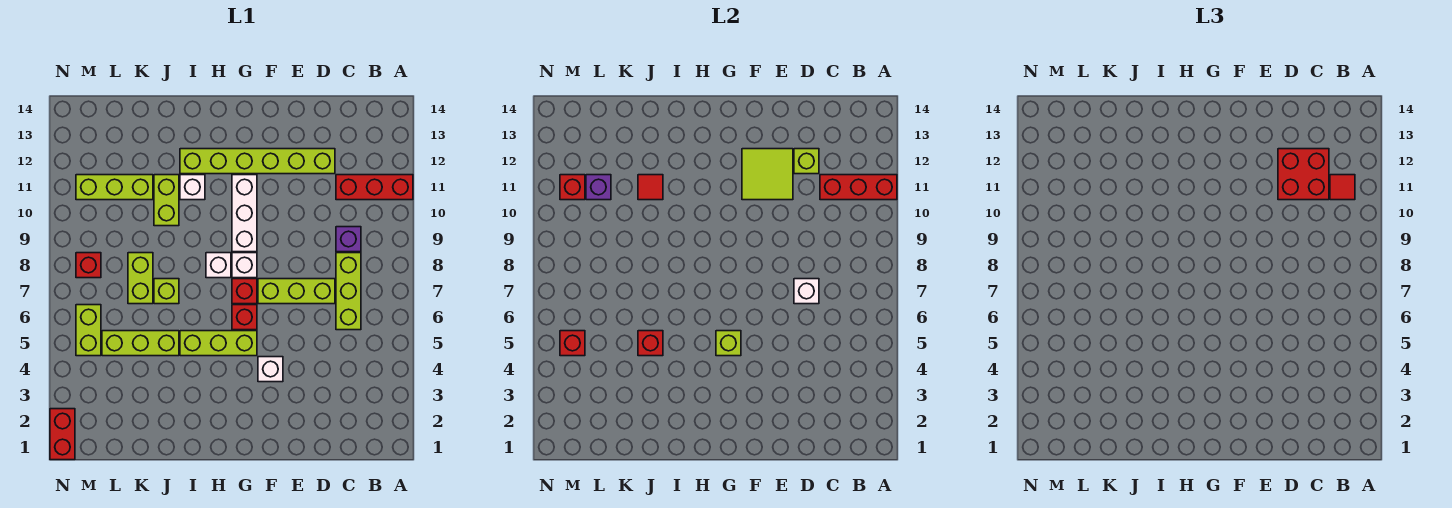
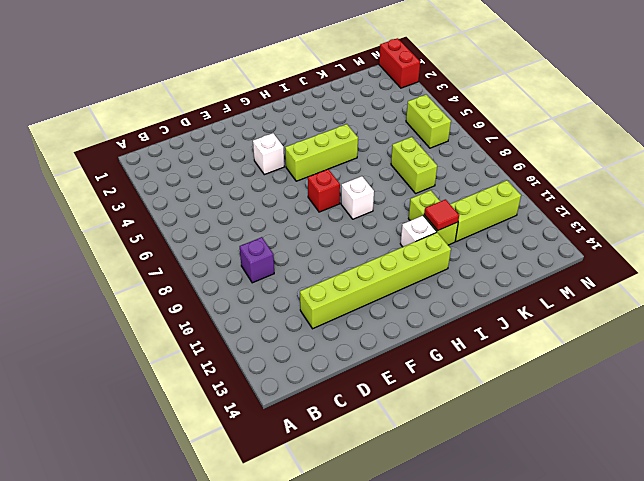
none -> red brick A11:C11 level 1
none -> lime brick C6:C8 level 1
none -> lime brick D7:F7 level 1
none -> red brick G6 level 1

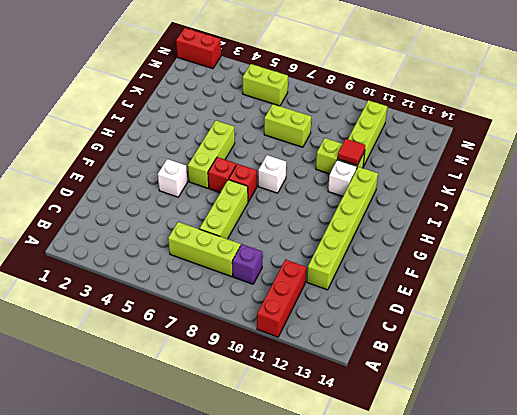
none -> white brick G8 level 1
none -> white brick G9:G11 level 1
none -> lime brick J5:L5 level 1
none -> lime brick J7 level 1

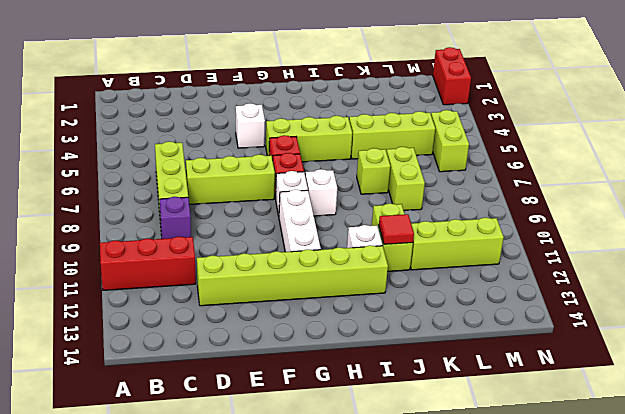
none -> red brick M8 level 1
none -> red brick A11:C11 level 2
none -> white brick D7 level 2
none -> lime brick D12 level 2

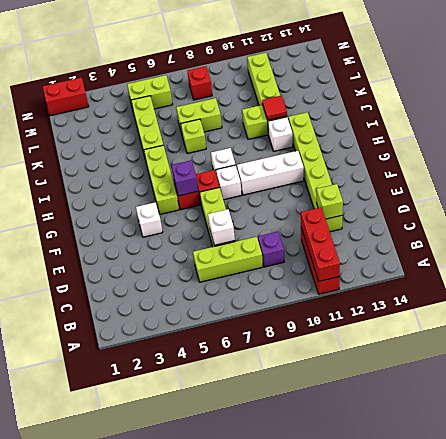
purple brick G6 level 2 -> purple brick L11 level 2
none -> lime tile E11:F12 level 2
none -> lime brick G5 level 2
none -> red brick J5 level 2
none -> red brick M5 level 2

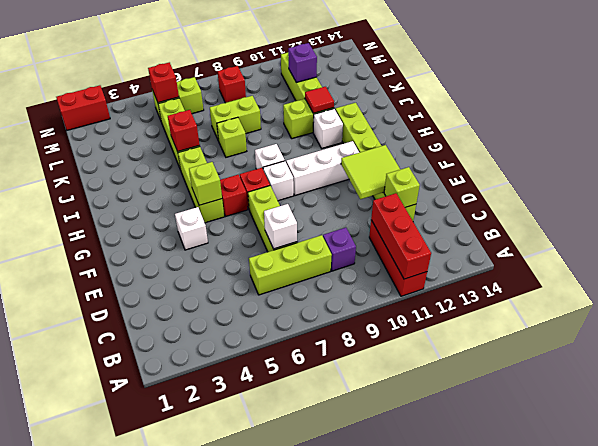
none -> red brick M11 level 2
none -> red tile B11 level 3
none -> red brick C11:D12 level 3

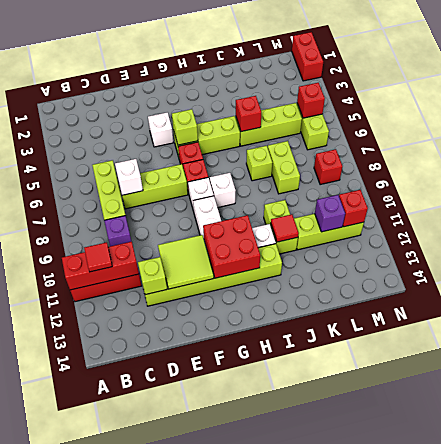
red brick G11:H12 level 2 -> red brick C11:D12 level 3

